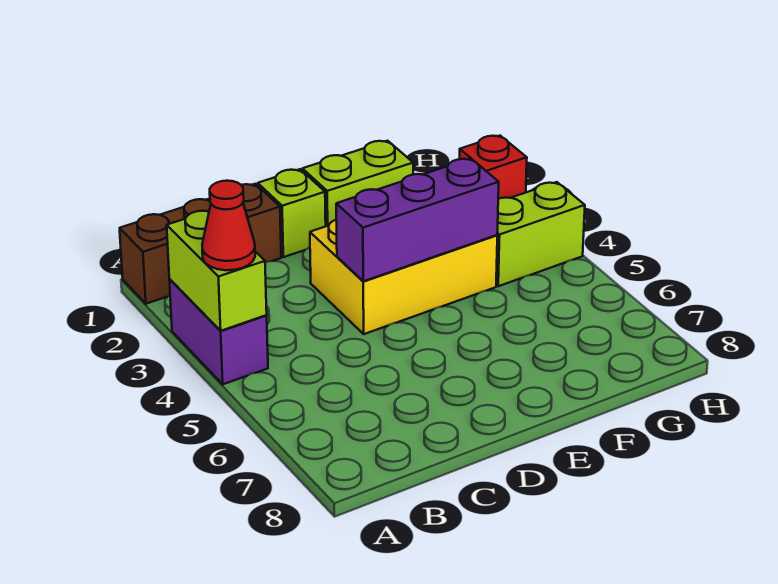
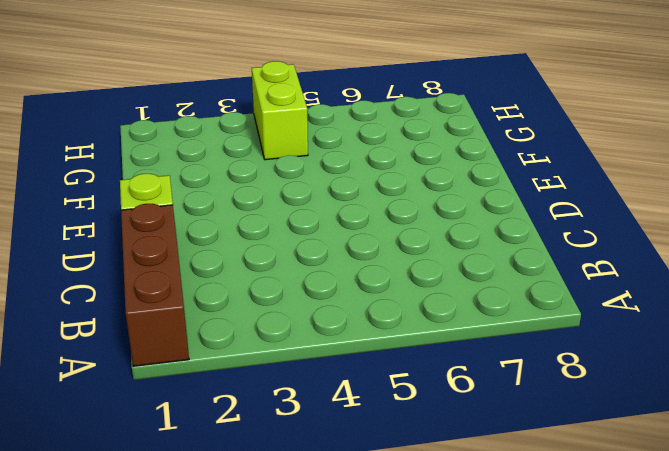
none -> purple brick A3:A4 level 1
none -> yellow brick D3:F4 level 1

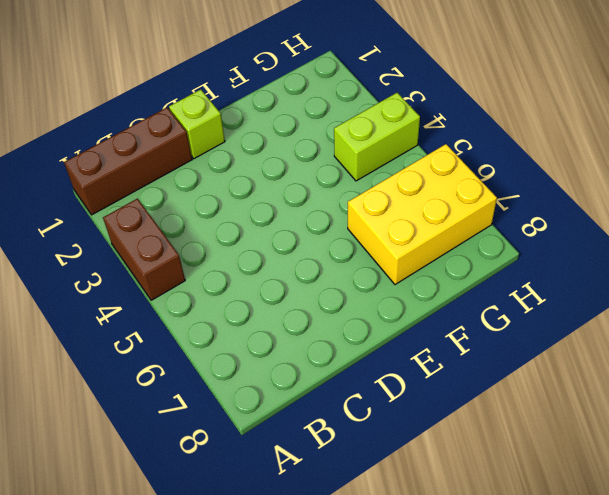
brown brick A3:A4 level 1 -> purple brick A3:A4 level 1
yellow brick F6:H7 level 1 -> yellow brick D3:F4 level 1
none -> lime brick E1:F1 level 1
none -> red brick H2 level 1

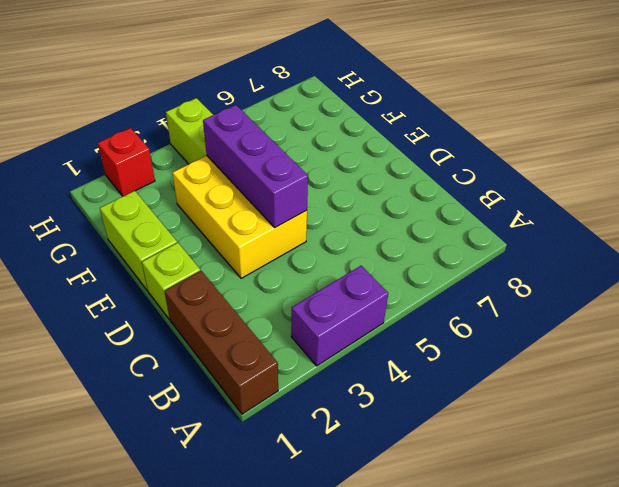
none -> lime brick A3:A4 level 2
none -> red cone A4 level 3

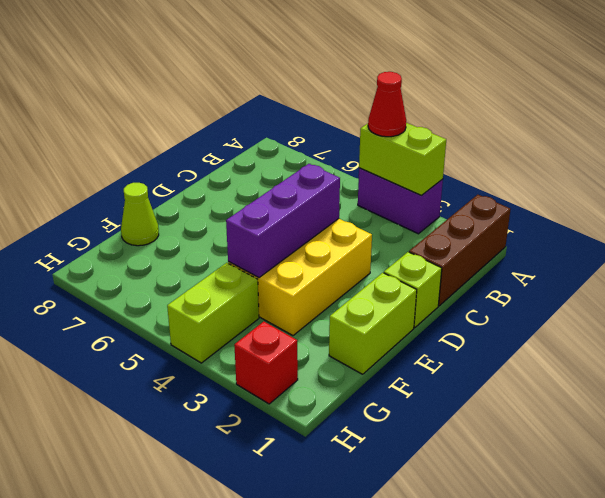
lime cone F8 level 1 -> none

